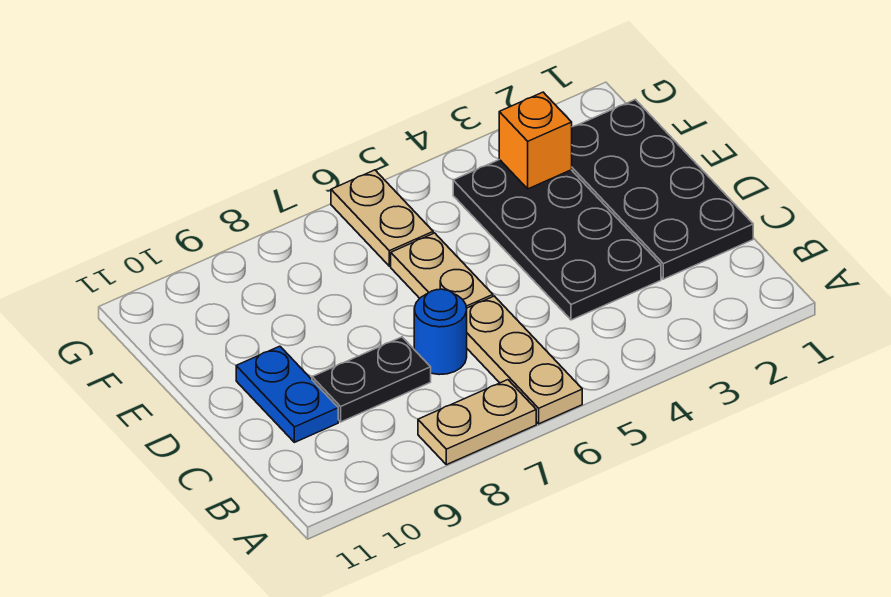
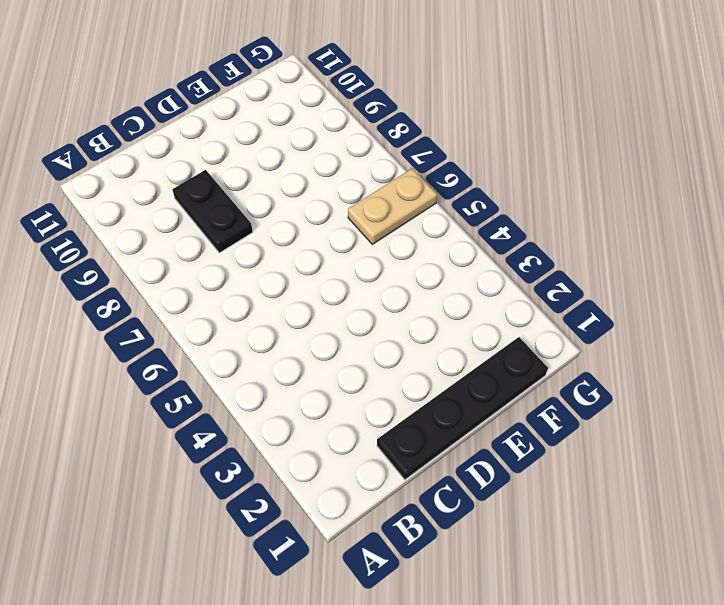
black plate C1:F1 level 1 -> black plate C1:F2 level 1
none -> tan plate A6:C6 level 1
none -> tan plate A7:A8 level 1

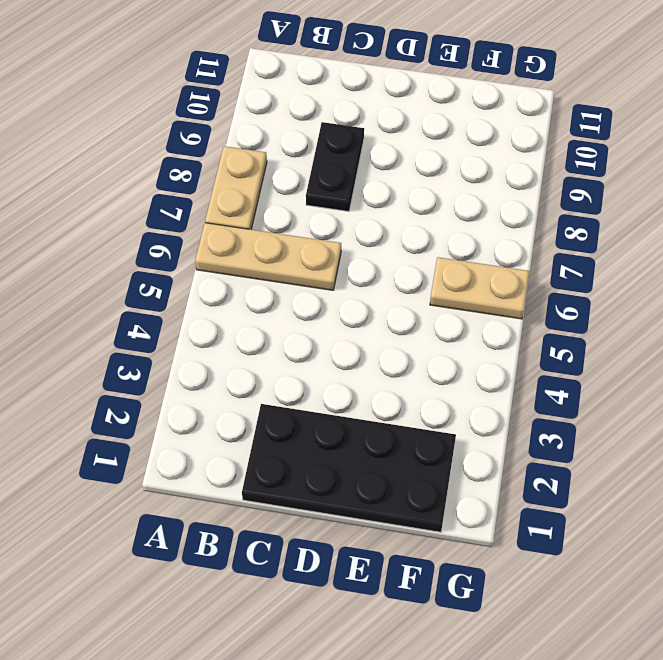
none -> black plate C3:F4 level 1
none -> blue round brick C7 level 1

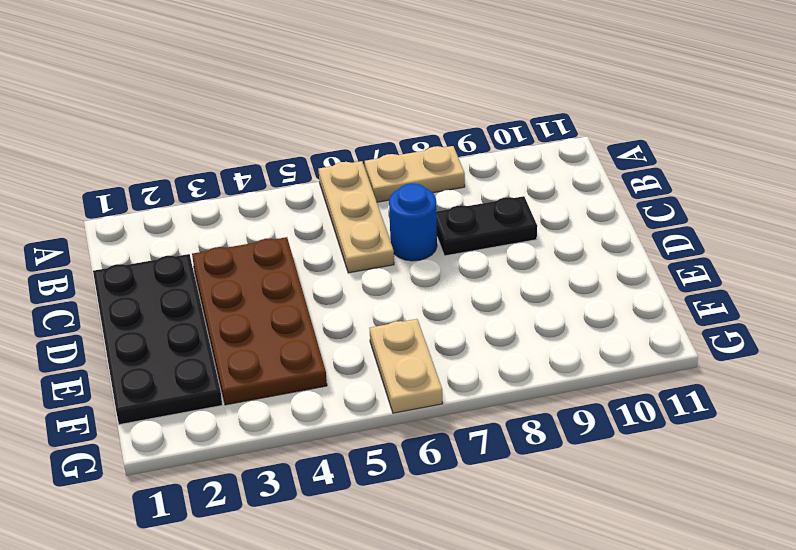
brown plate C3:F4 level 1 -> black plate C3:F4 level 1
none -> blue plate C10:D10 level 1
none -> tan plate D6:E6 level 1

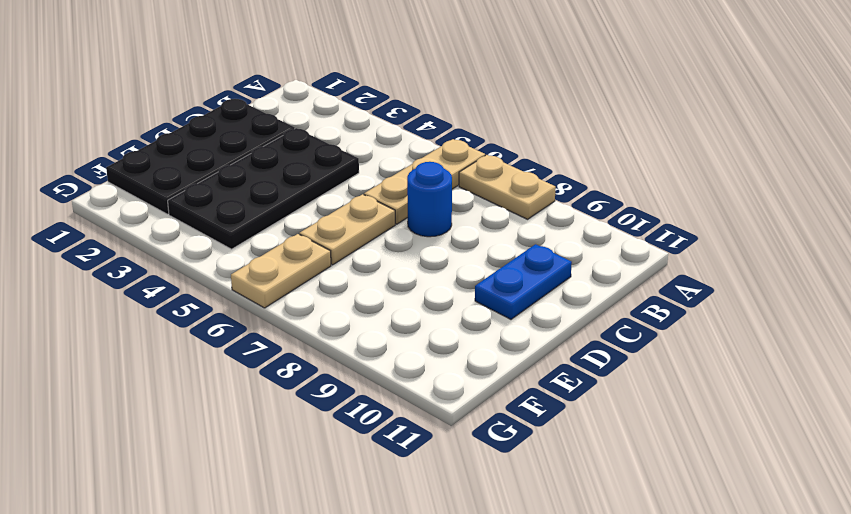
none -> black plate C8:C9 level 1
none -> orange brick F3 level 2

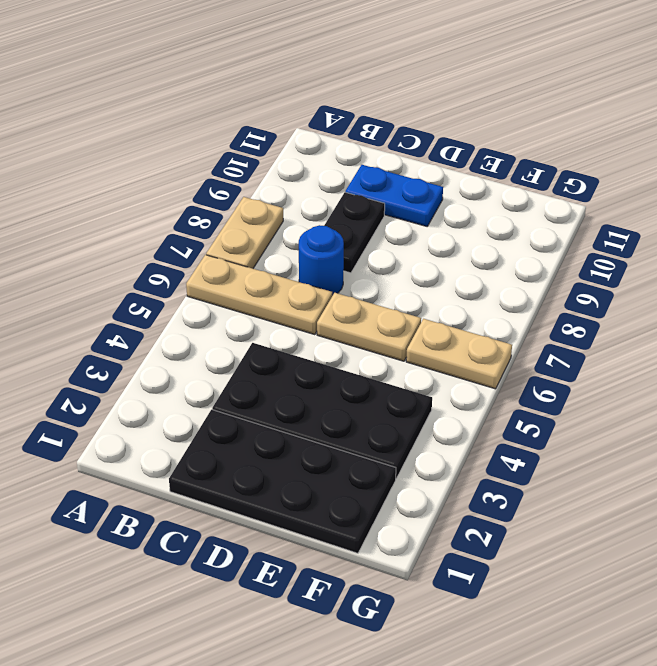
none -> orange brick F3 level 2

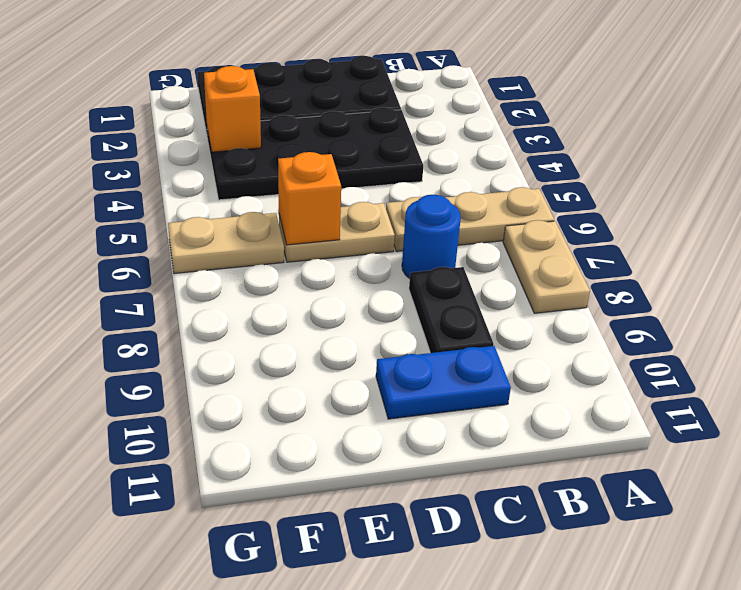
orange brick E6 level 2 -> none

